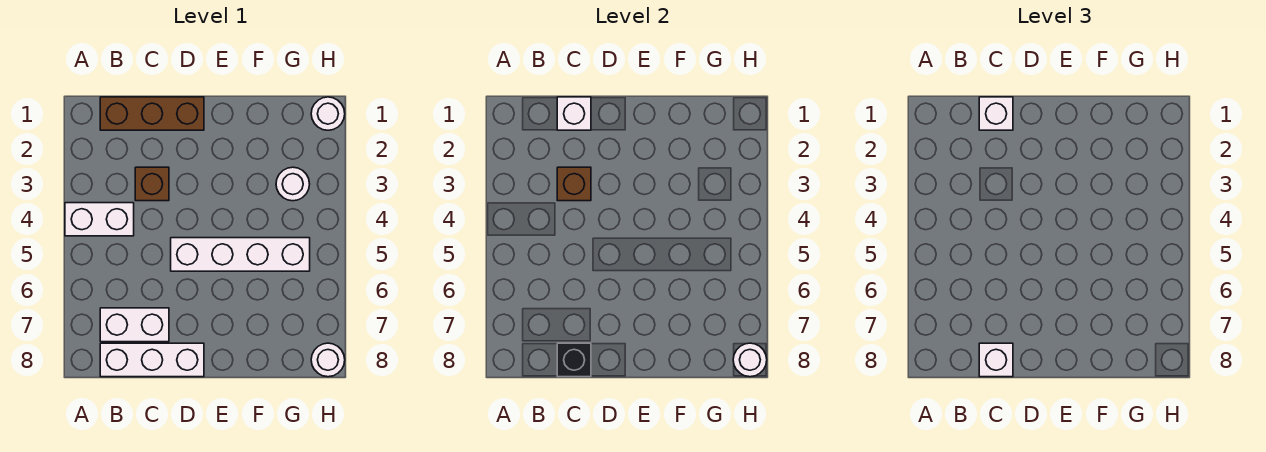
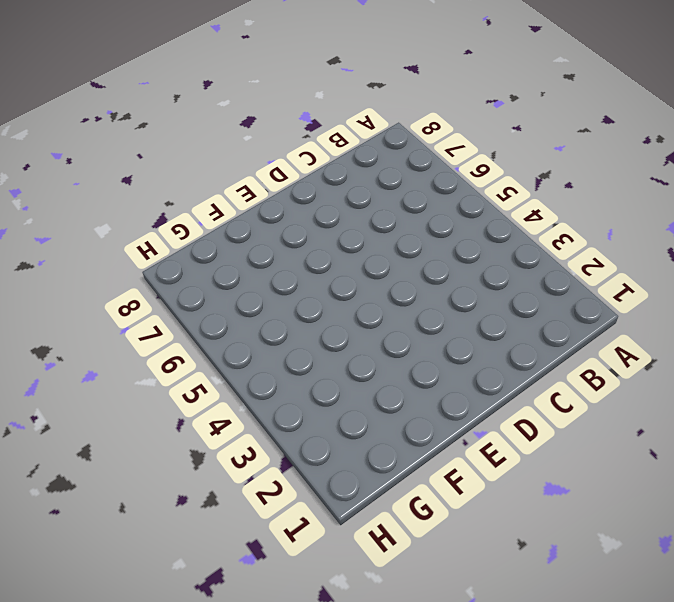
none -> white brick A4:B4 level 1
none -> brown brick B1:D1 level 1
none -> white brick B7:C7 level 1

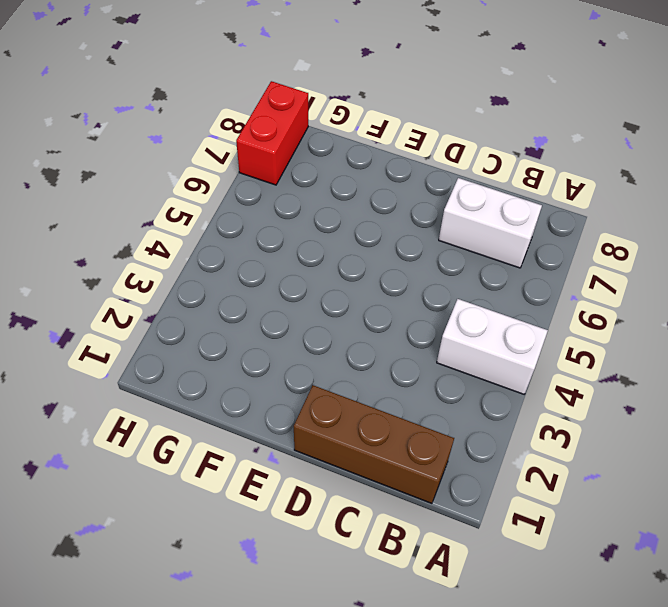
red brick H7:H8 level 1 -> white round brick H8 level 1
none -> white brick B8:D8 level 1
none -> brown brick C3 level 1
none -> white brick D5:G5 level 1

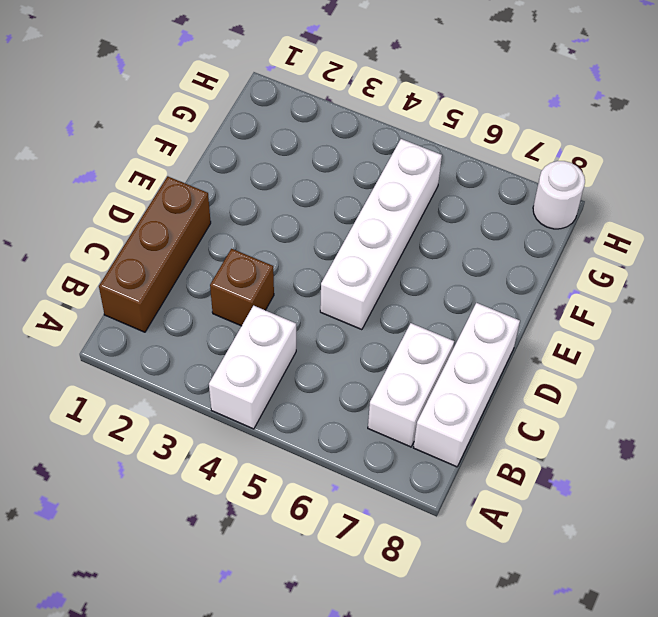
none -> white round brick G3 level 1
none -> white round brick H1 level 1
none -> white brick C1 level 2

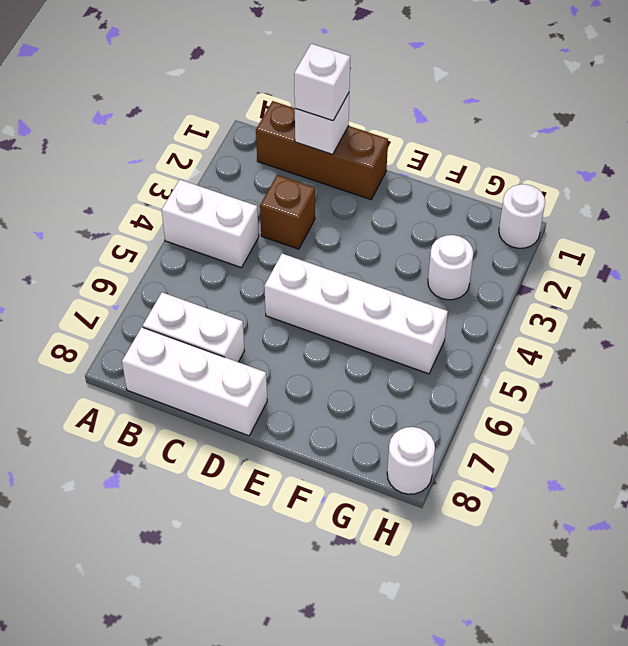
none -> brown brick C3 level 2
none -> black brick C8 level 2
none -> white round brick H8 level 2

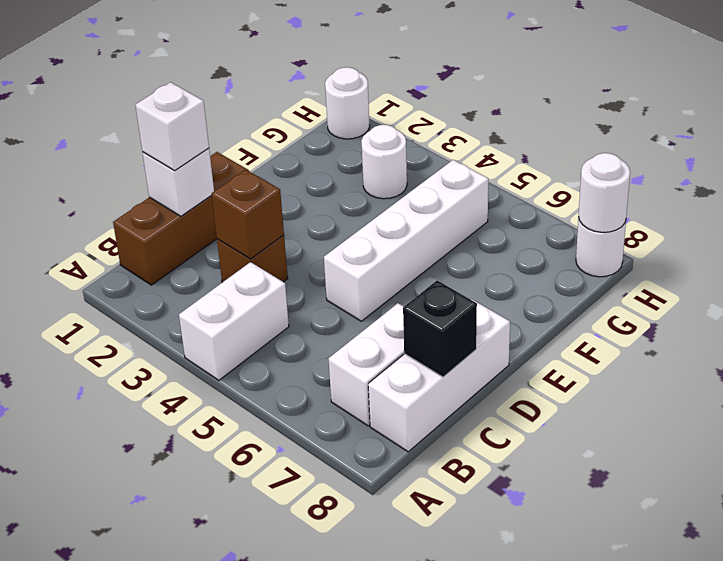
none -> white brick C8 level 3

